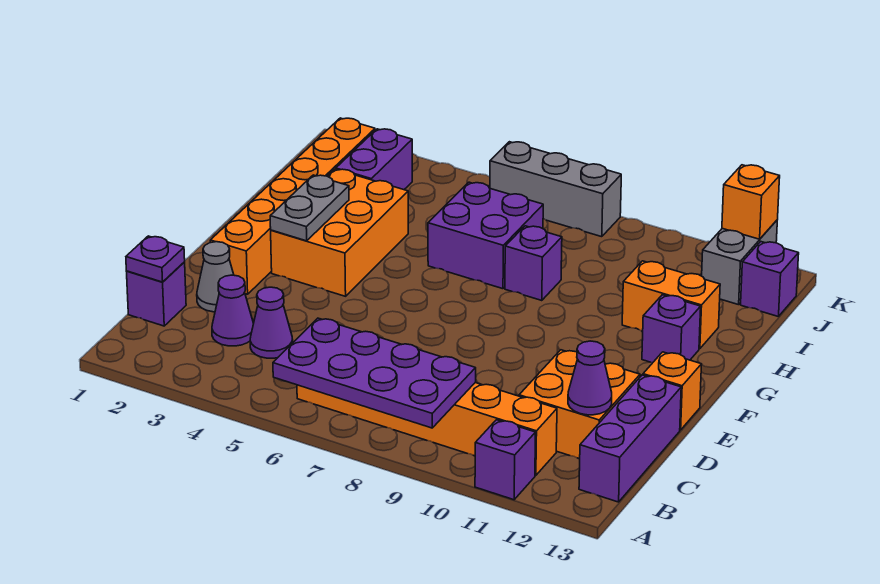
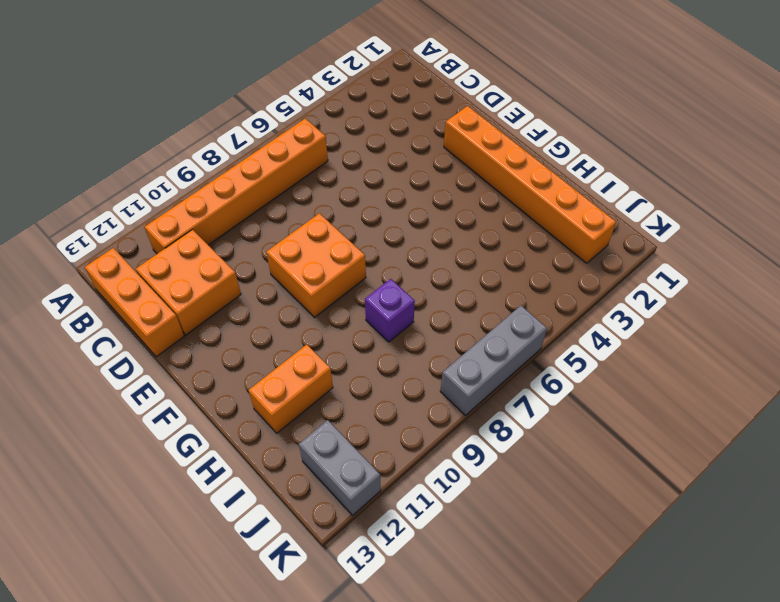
orange brick B13:D13 level 1 -> purple brick B13:D13 level 1
orange brick E8:F9 level 1 -> none
none -> purple brick A11 level 1
none -> purple brick C1 level 1
none -> purple cone C3 level 1

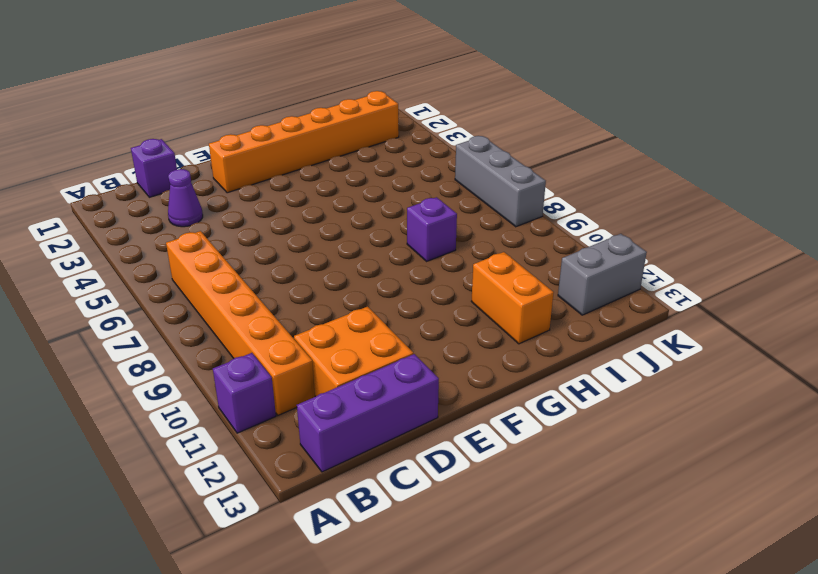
none -> purple cone C4 level 1
none -> grey cone D2 level 1
none -> orange brick E13 level 1

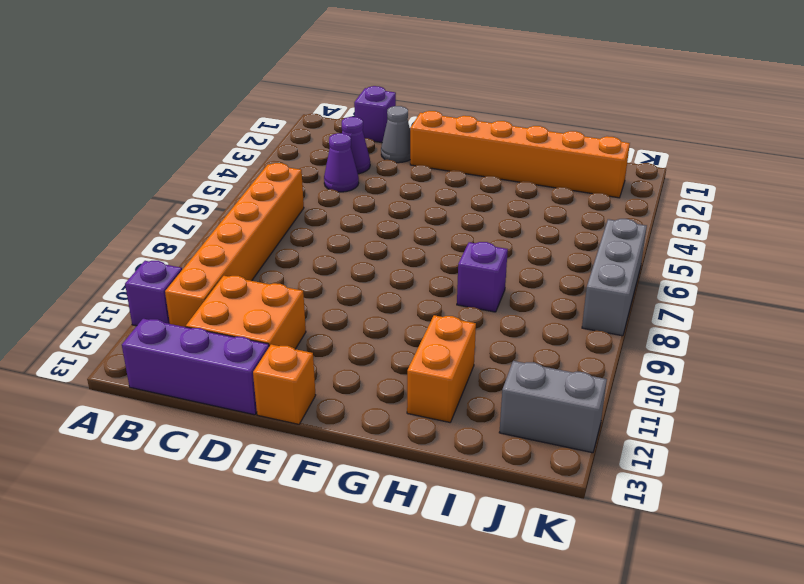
none -> orange brick F3:H4 level 1
none -> purple brick G12 level 1
none -> purple brick H6:I7 level 1

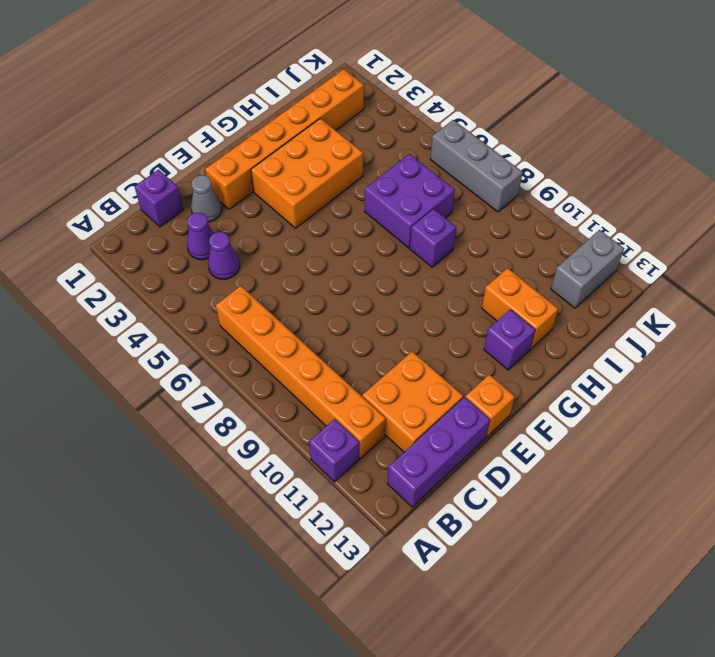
none -> purple brick I3:J3 level 1
none -> purple brick J13 level 1
none -> purple plate A6:B9 level 2

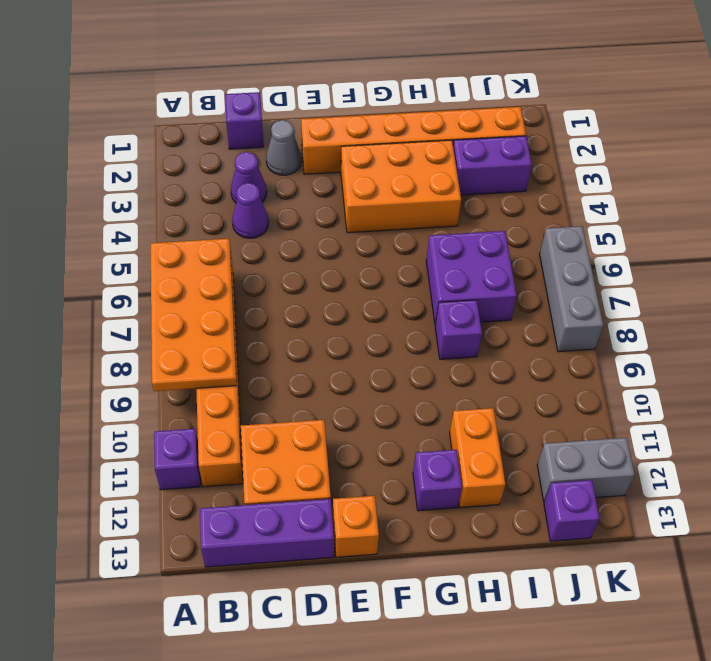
orange plate A6:B9 level 2 -> purple plate A6:B9 level 2
none -> purple plate C1 level 2
none -> purple cone C12 level 2
none -> grey plate F3:G3 level 2

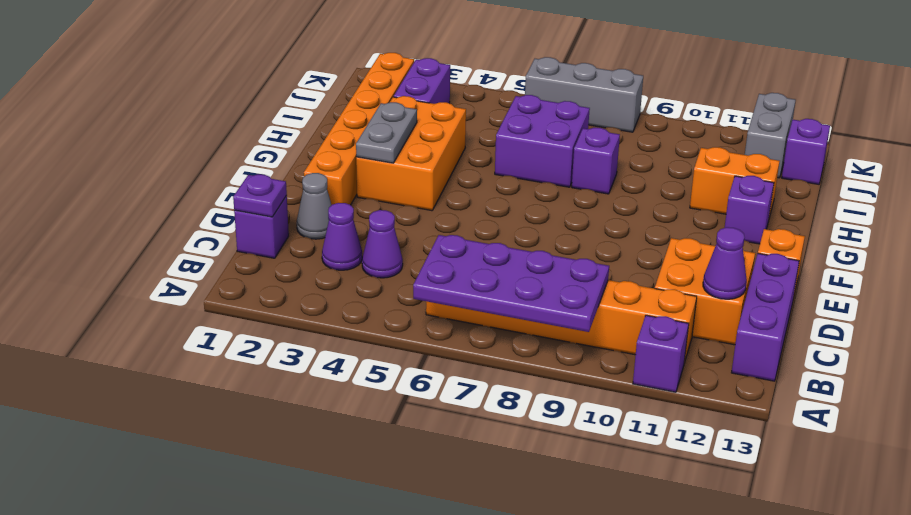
none -> orange brick K12 level 2

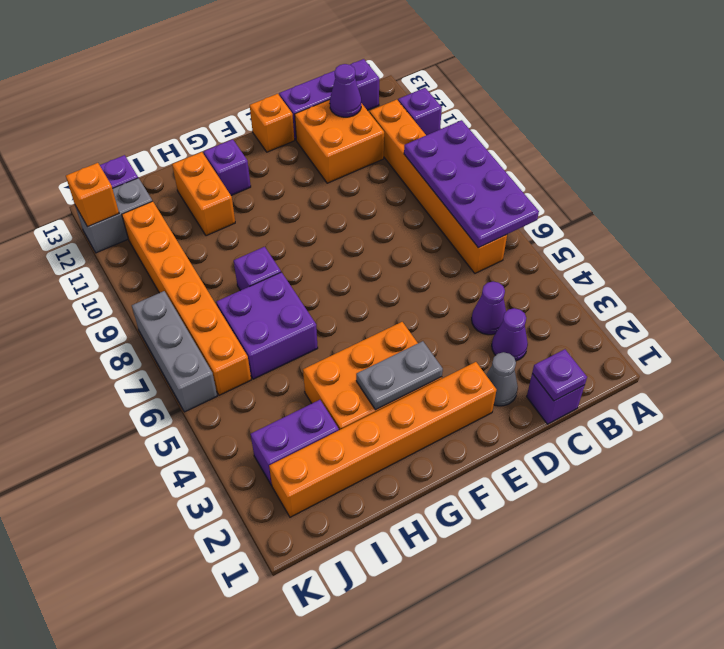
orange brick J6:J11 level 1 -> none

